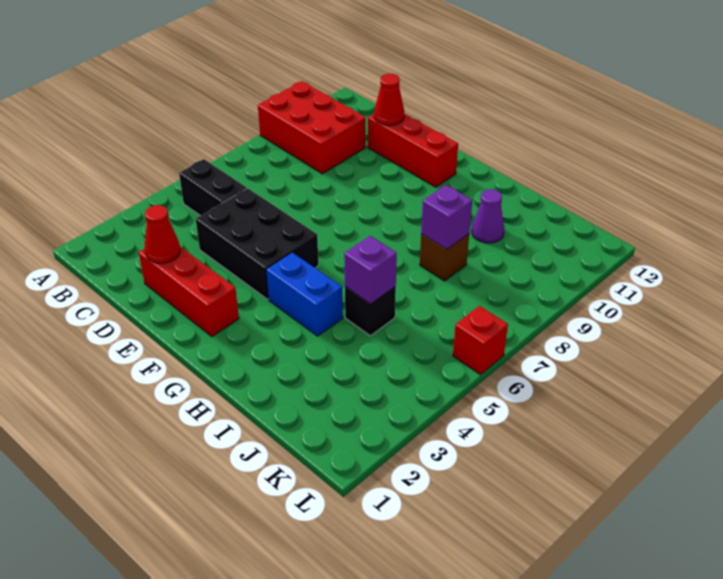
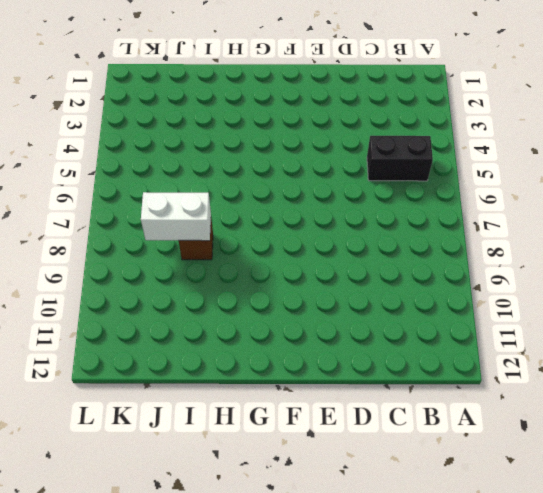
white brick I8:J8 level 2 -> purple brick I8 level 2
none -> red brick A9:C10 level 1
none -> red brick D2:F2 level 1
none -> black brick D4:F5 level 1

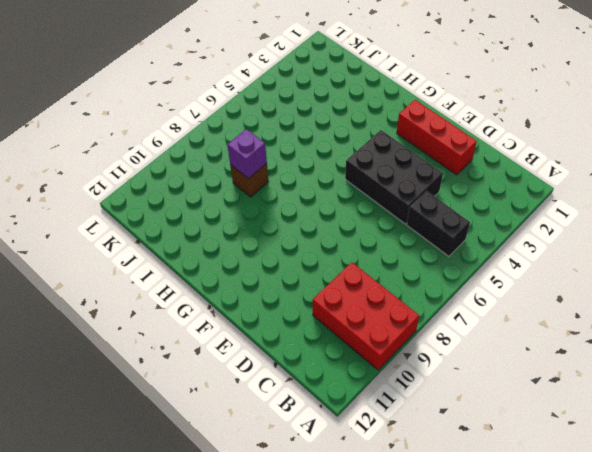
none -> red brick D11:F11 level 1
none -> blue brick G4:H4 level 1
none -> black brick I5 level 1

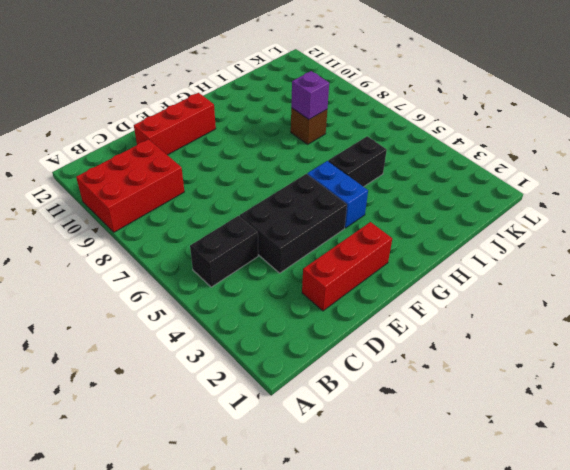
blue brick G4:G5 level 1 -> blue brick G4:H4 level 1
black brick H5:I5 level 1 -> black brick I5 level 1
none -> purple cone I10 level 1
none -> red brick L6 level 1
none -> red cone D2 level 2

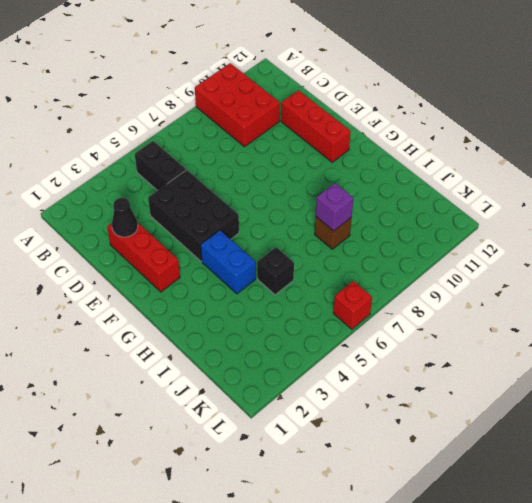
black cone D2 level 2 -> red cone D2 level 2
none -> purple cone I10 level 1
none -> red cone D11 level 2
none -> purple brick I5 level 2

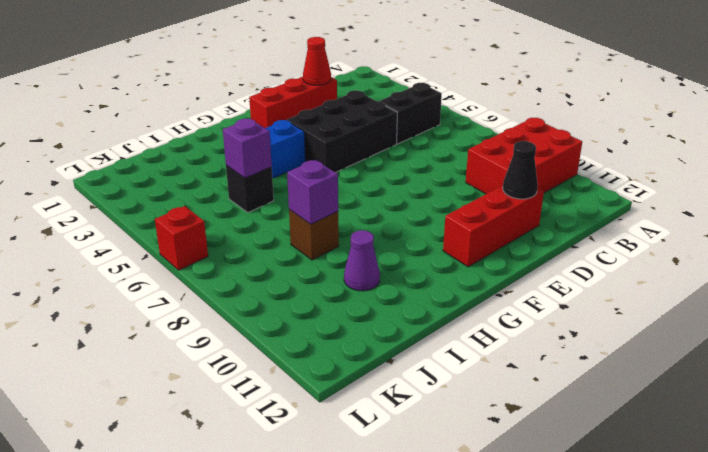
black cone D11 level 2 -> red cone D11 level 2

